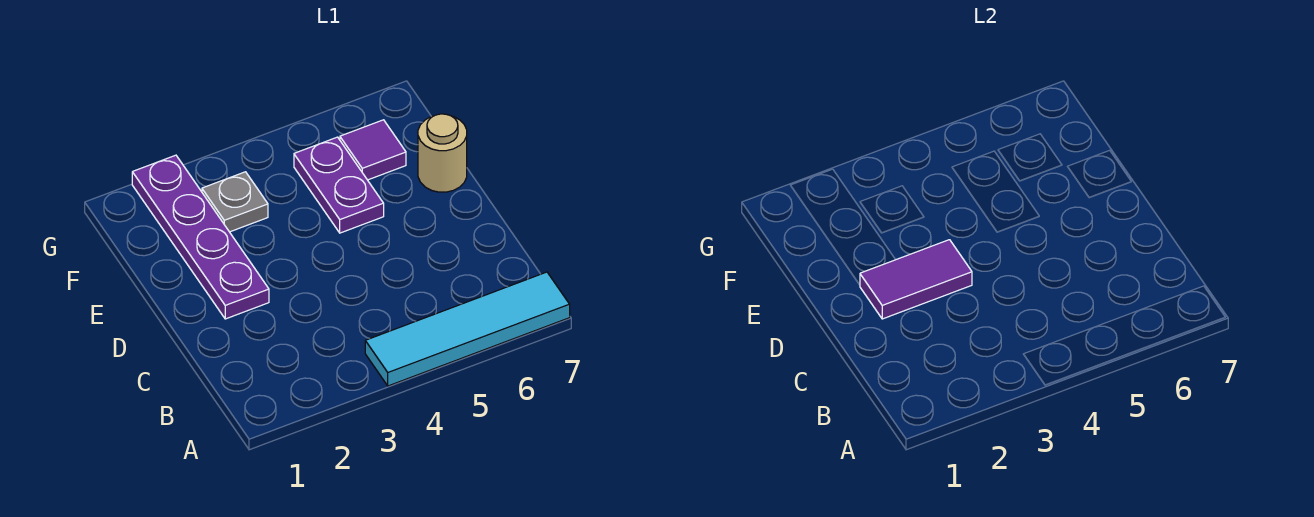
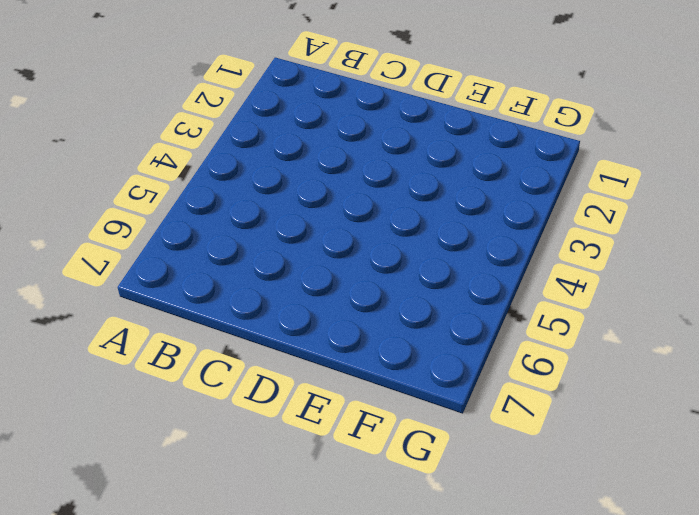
none -> cyan tile A4:A7 level 1
none -> purple plate D2:G2 level 1

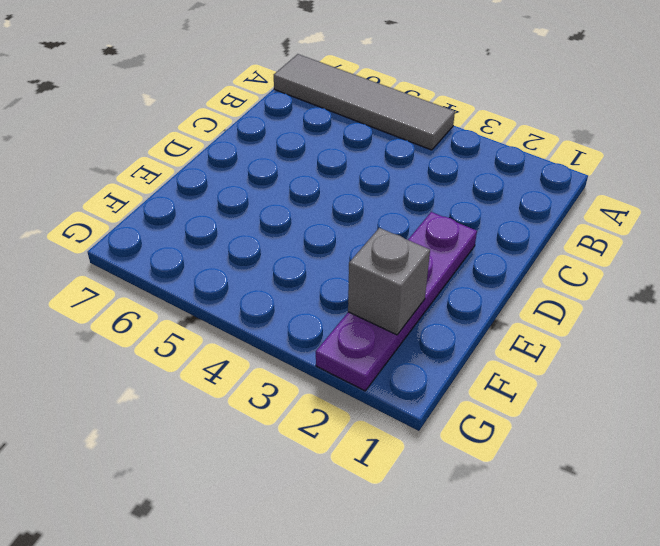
grey tile A4:A7 level 1 -> cyan tile A4:A7 level 1
grey brick F2 level 2 -> none
none -> purple plate E5:F5 level 1
none -> tan round brick E7 level 1

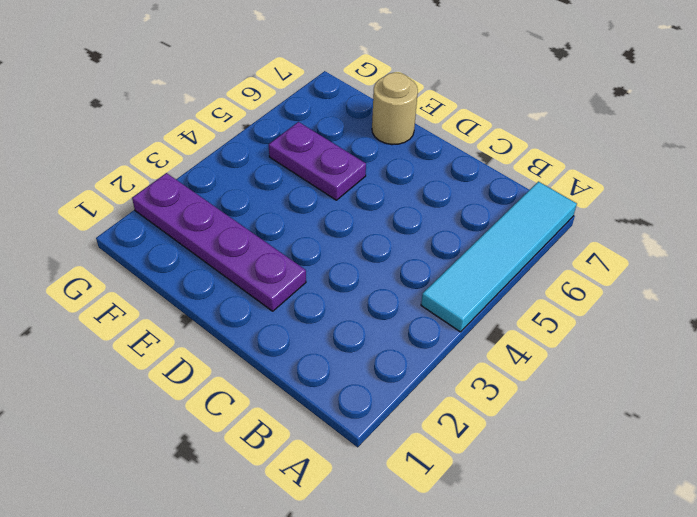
none -> grey plate F3 level 1
none -> purple tile F6 level 1

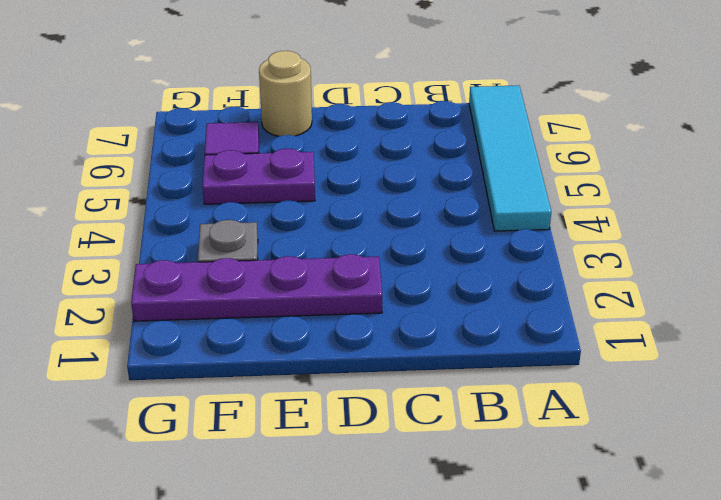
none -> purple tile D2:D3 level 2

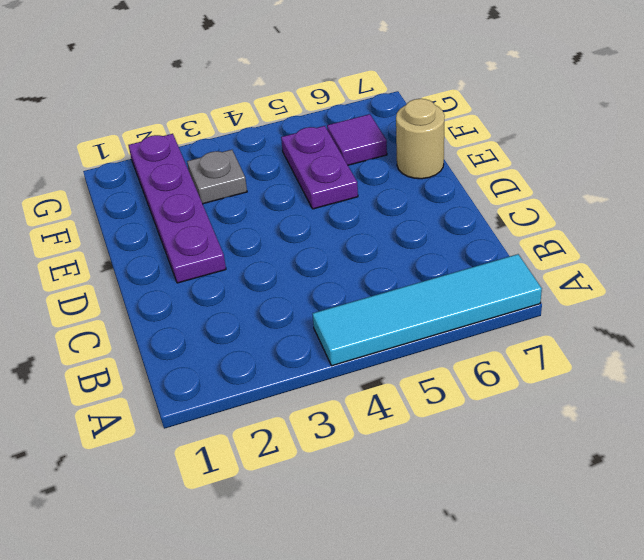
none -> purple tile D2:D3 level 2

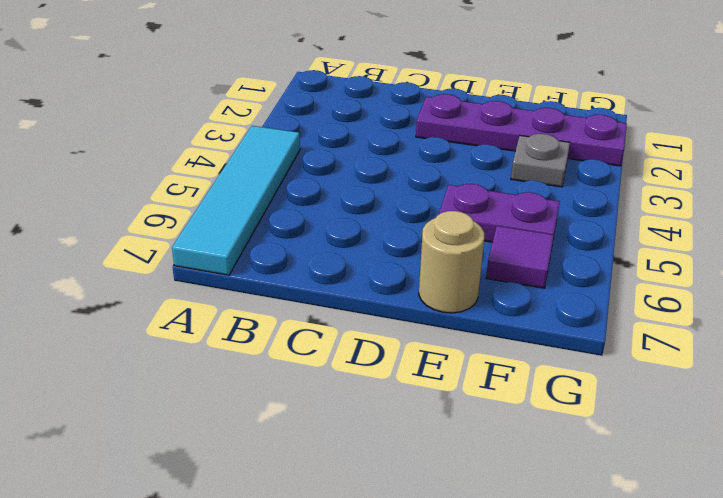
none -> purple tile D2:D3 level 2

